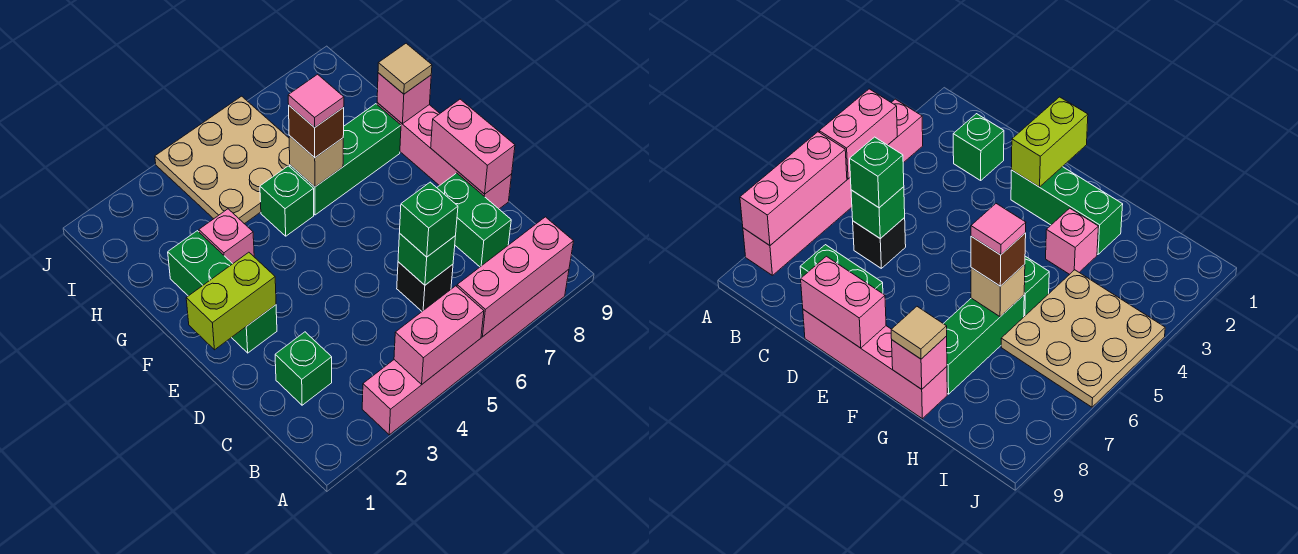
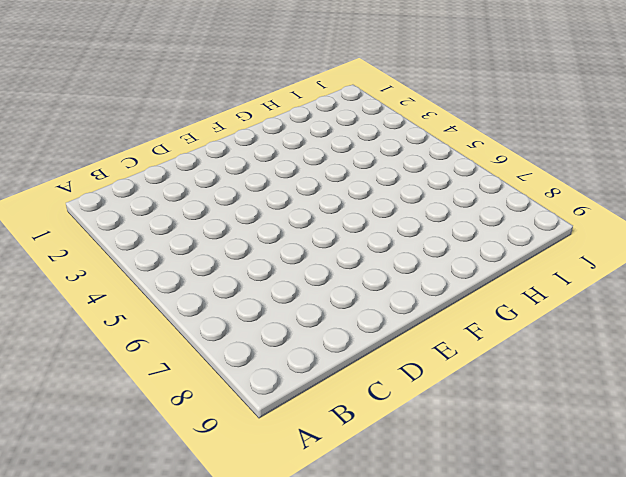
none -> pink brick A3:A8 level 1
none -> green brick C2 level 1
none -> black brick C6 level 1

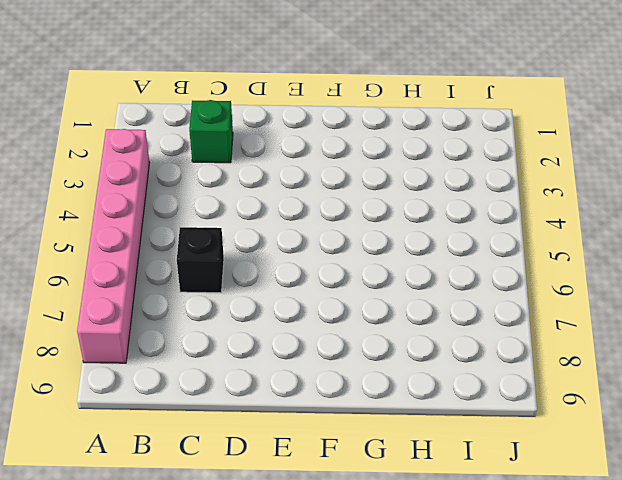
none -> green brick C8:D8 level 1
none -> pink brick D9:G9 level 1
none -> green brick E2:G2 level 1

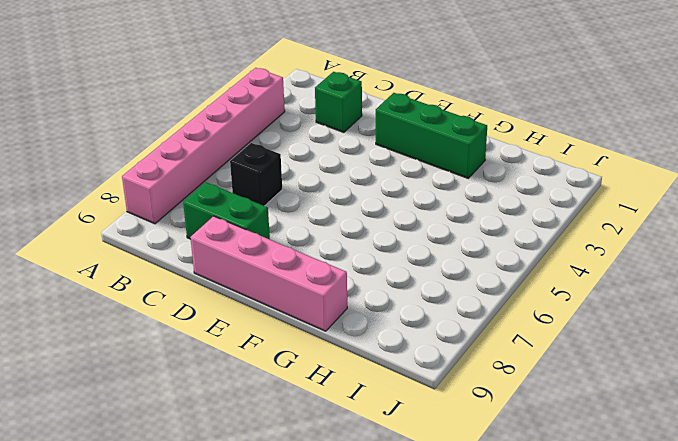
none -> pink brick G3 level 1
none -> green brick G5 level 1
none -> green brick G6:G8 level 1

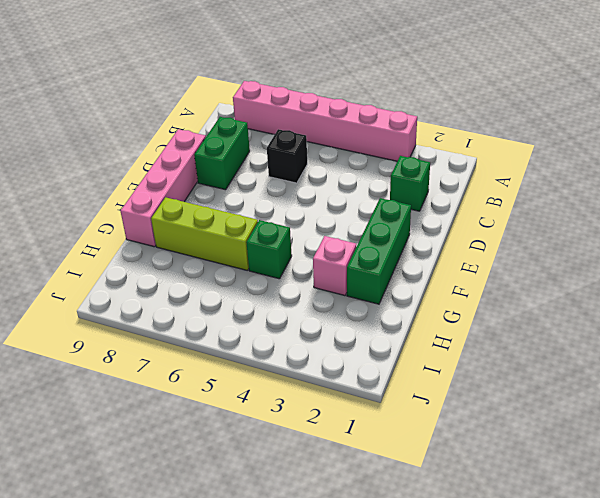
lime brick G6:G8 level 1 -> green brick G6:G8 level 1
none -> tan plate H4:J6 level 1
none -> pink brick A4:A5 level 2
none -> pink brick A6:A8 level 2

